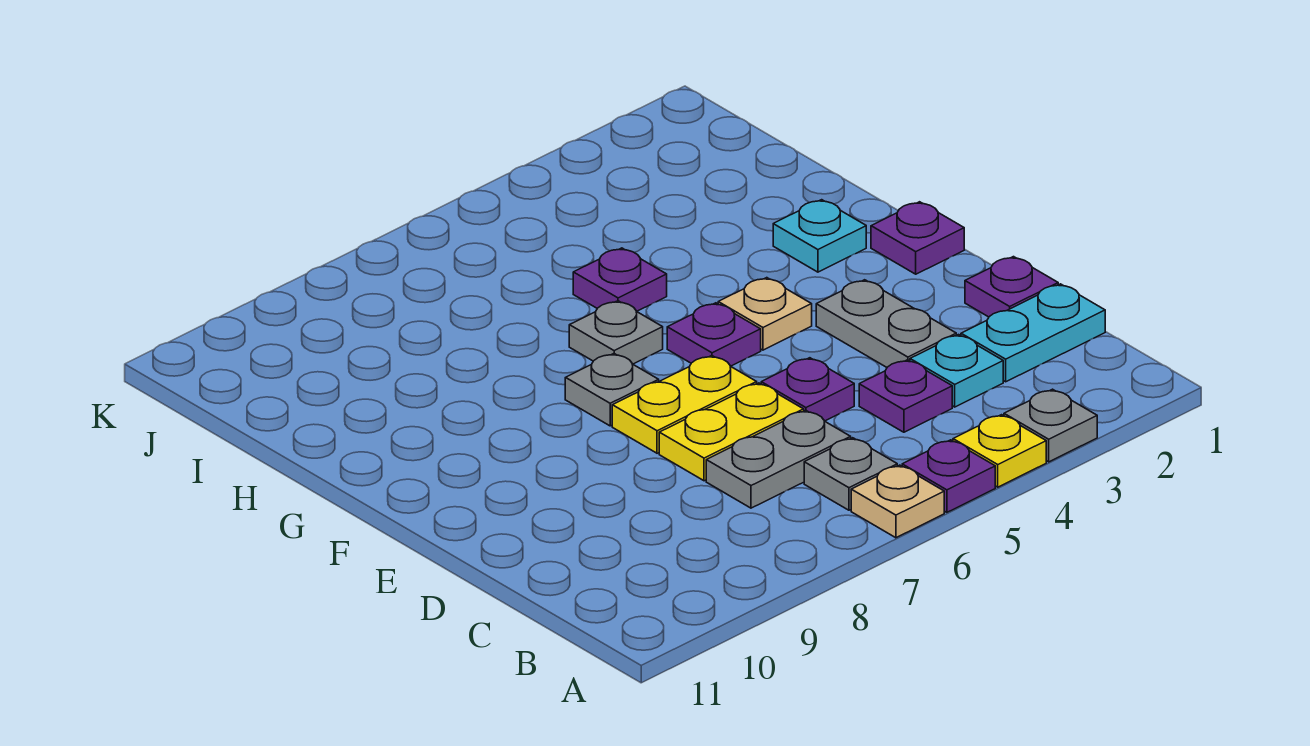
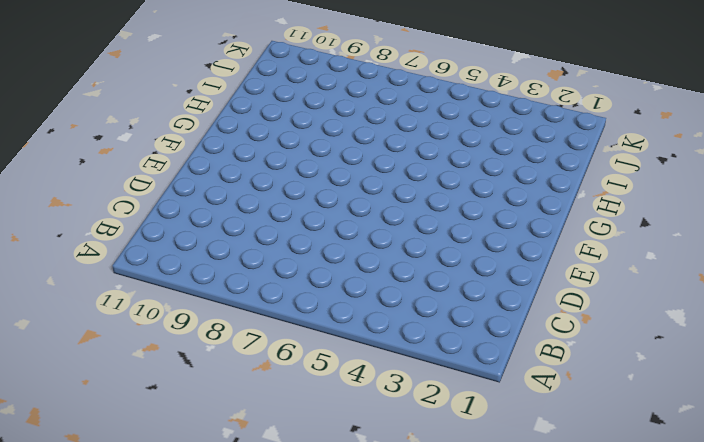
none -> grey plate A3 level 1
none -> yellow plate A4 level 1
none -> purple plate A5 level 1

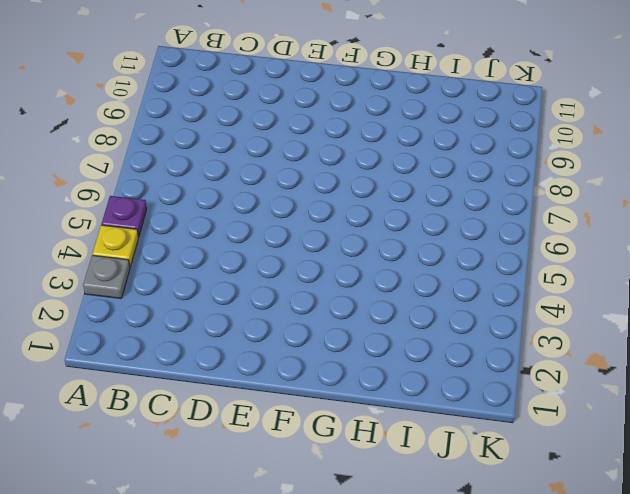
none -> tan plate A6 level 1
none -> grey plate B6 level 1
none -> cyan plate C1:C2 level 1

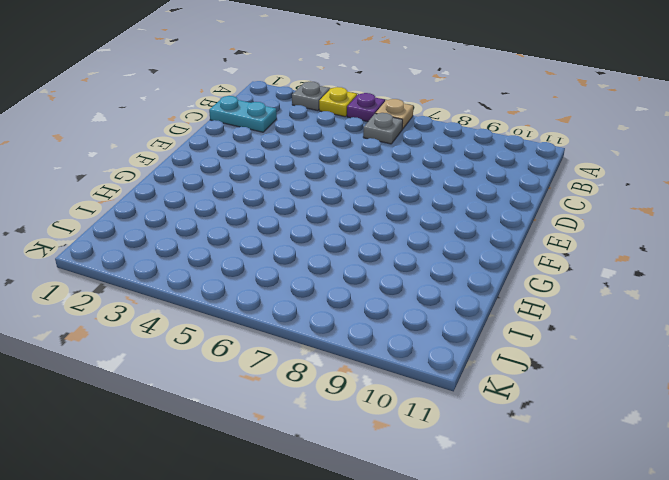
none -> cyan plate C3 level 1
none -> purple plate C4 level 1
none -> grey plate C6:C7 level 1

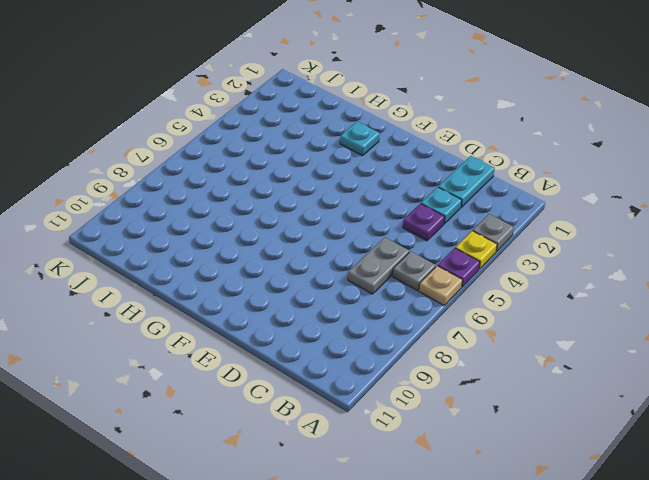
none -> purple plate D1 level 1
none -> grey plate D3:E3 level 1
none -> purple plate D5 level 1

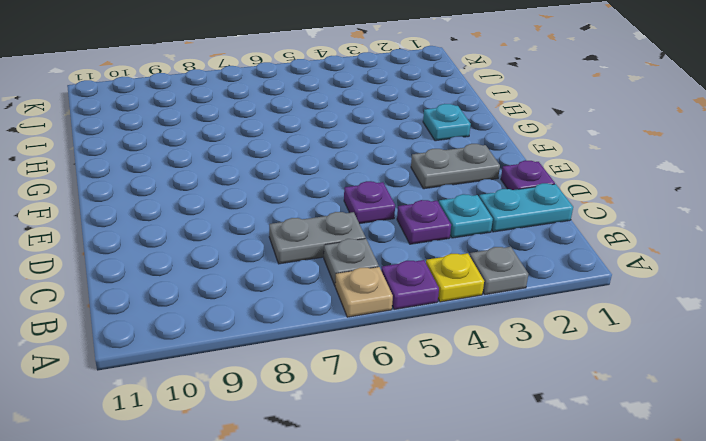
grey plate E2:E3 level 1 -> grey plate D3:E3 level 1
none -> yellow plate D6:D7 level 1
none -> yellow plate E6:E7 level 1
none -> purple plate F1 level 1

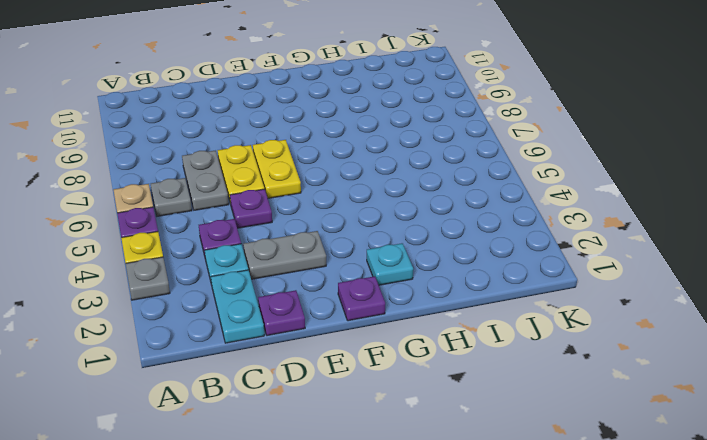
none -> tan plate F4 level 1
none -> purple plate F5 level 1
none -> grey plate F7 level 1

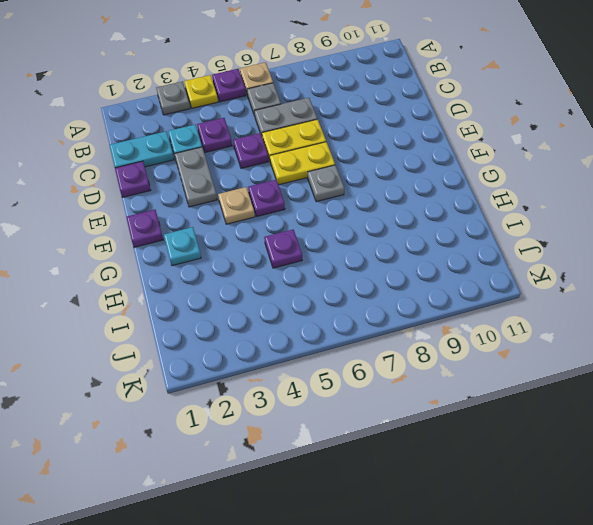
none -> grey plate G6 level 1

